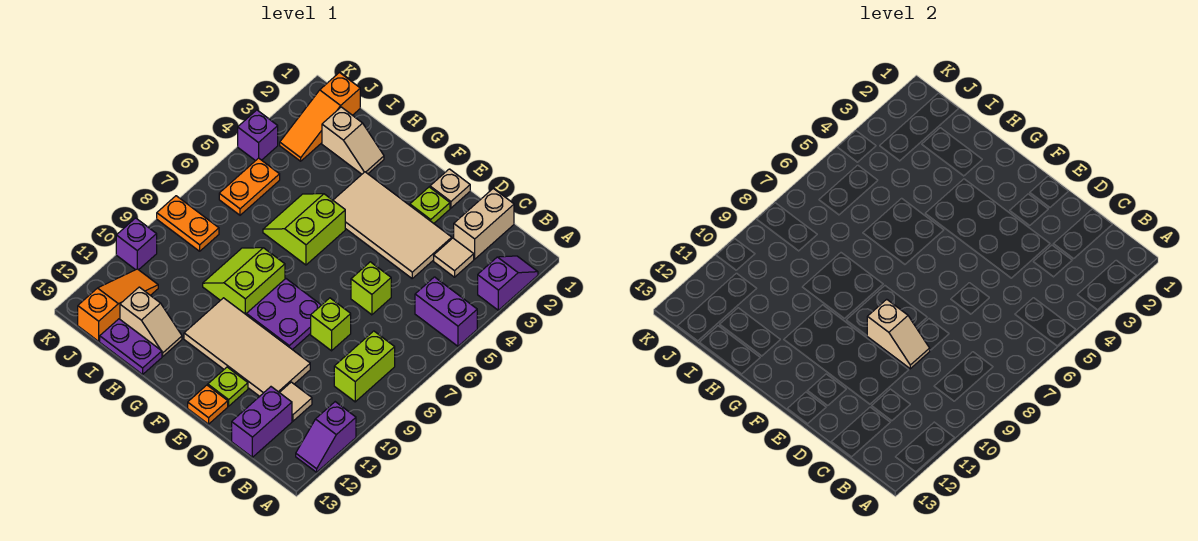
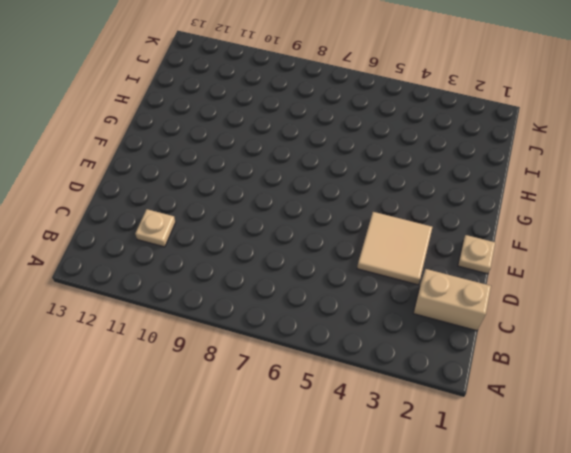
tan plate C11 level 1 -> tan tile C11 level 1
tan tile D3:E4 level 1 -> tan tile D3:G4 level 1
none -> purple slope A2:A3 level 1 top 3
none -> purple brick A5:B5 level 1
none -> purple slope A11:A12 level 1 top 11

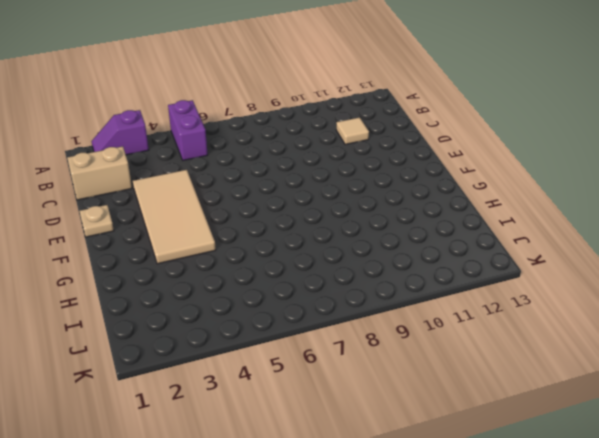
none -> purple slope A11:A12 level 1 top 11
none -> lime brick B8:B9 level 1
none -> tan tile C3 level 1

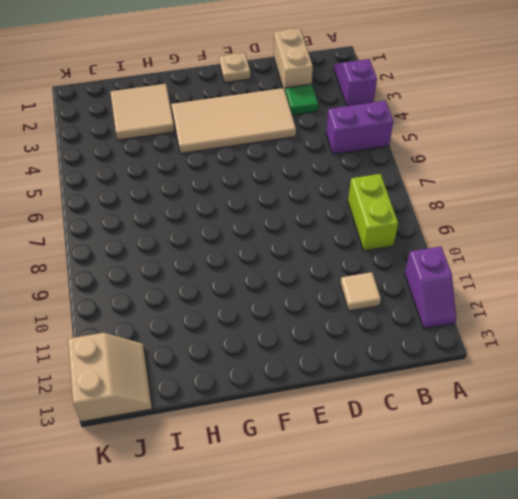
green tile C3 level 1 -> tan tile C3 level 1
tan tile H2:I3 level 1 -> tan slope H2:I2 level 1 top I
tan slope J12:K13 level 1 top K -> orange slope J11:J13 level 1 top 13
none -> purple brick C12:C13 level 1
none -> lime brick D6 level 1
none -> lime brick D8 level 1

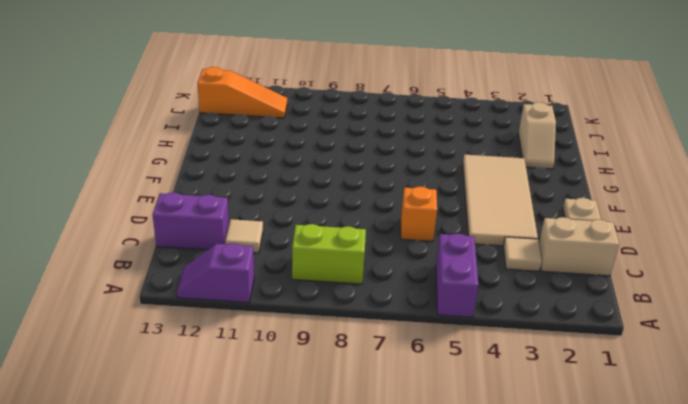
orange brick D6 level 1 -> lime brick D6 level 1
none -> purple slope A2:A3 level 1 top 3
none -> lime brick D8 level 1
none -> tan tile D10:G11 level 1

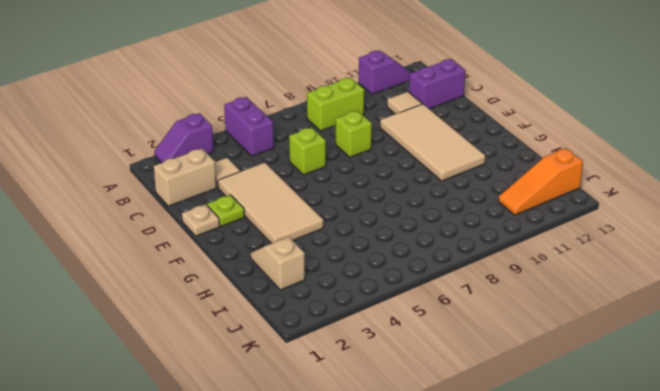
none -> purple plate E8:F9 level 1
none -> lime plate E12 level 1
none -> orange plate E13 level 1

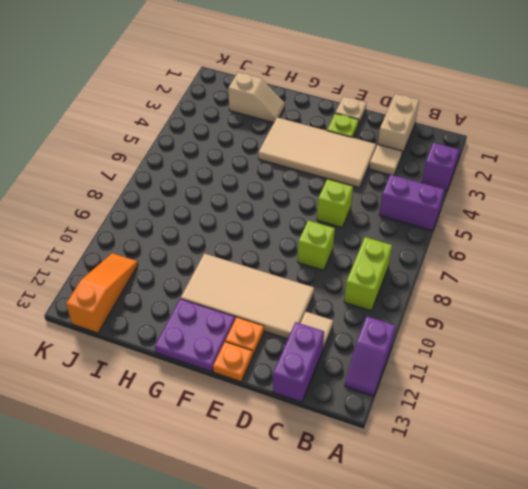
orange plate E12 level 1 -> lime plate E12 level 1
purple plate F12:G13 level 1 -> purple plate E8:F9 level 1
none -> lime slope G5:H6 level 1 top G
none -> lime slope G8:H9 level 1 top G
none -> tan slope H12:I12 level 1 top I

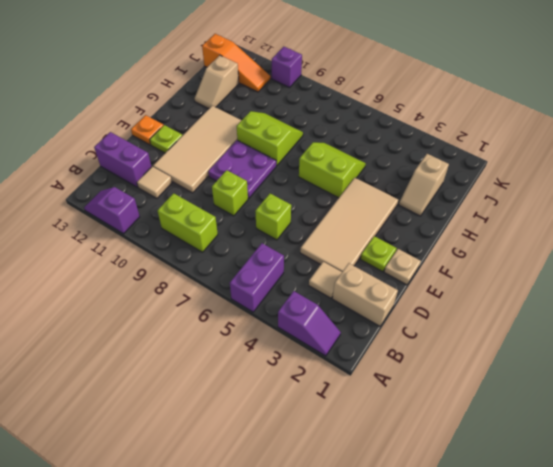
none -> purple plate H13:I13 level 1
none -> orange slope J1:J3 level 1 top 1
none -> orange plate J5:J6 level 1

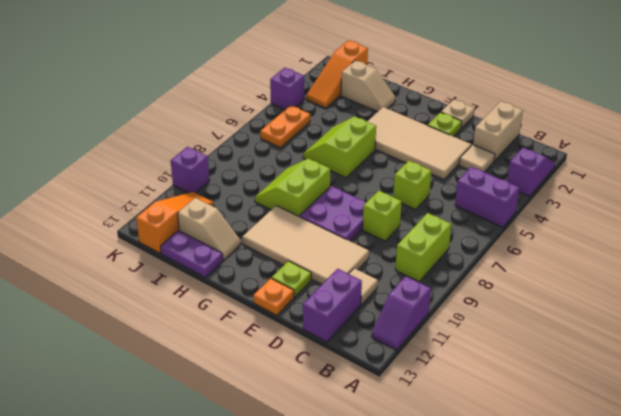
none -> orange plate J8:K8 level 1
none -> tan slope D9:E9 level 2 top E

